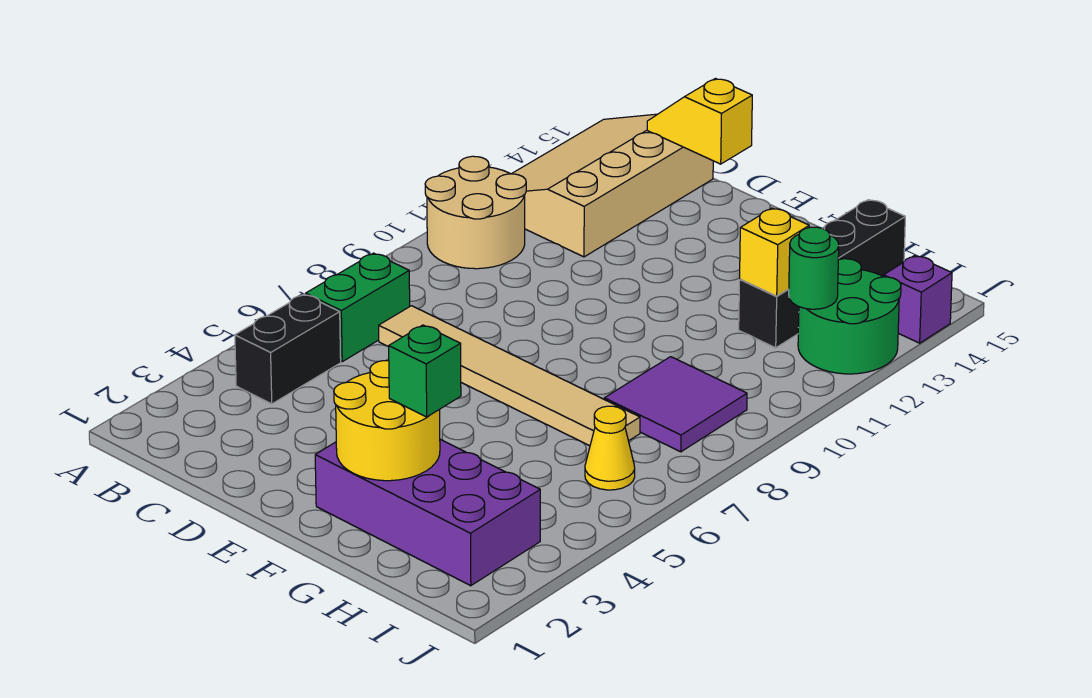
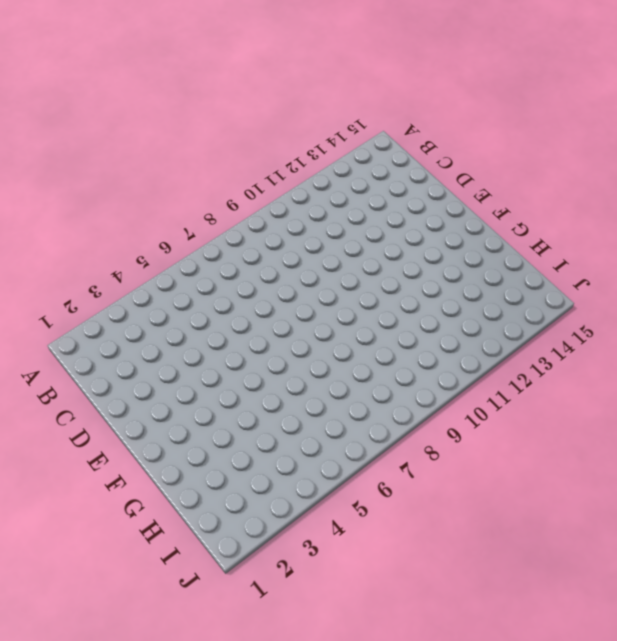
none -> tan round brick A10:B11 level 1
none -> tan slope A12:C15 level 1 top C
none -> black brick B4:B5 level 1

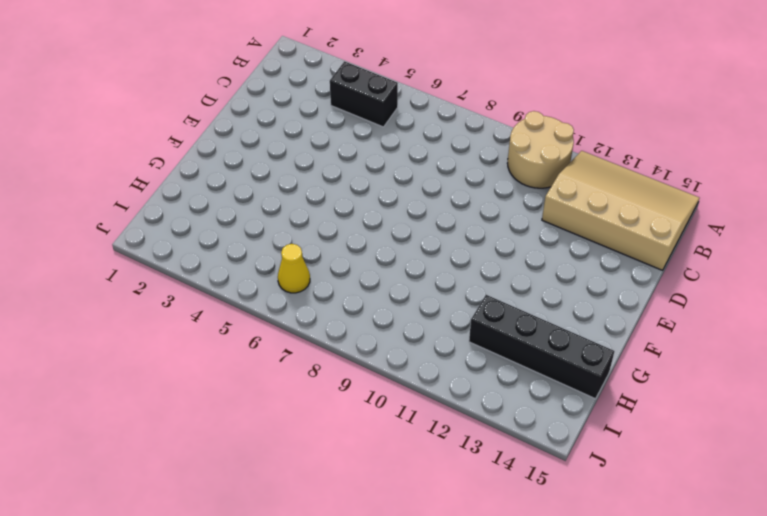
none -> green brick B6:B7 level 1
none -> tan tile C7:H7 level 1
none -> purple brick F2:I3 level 1

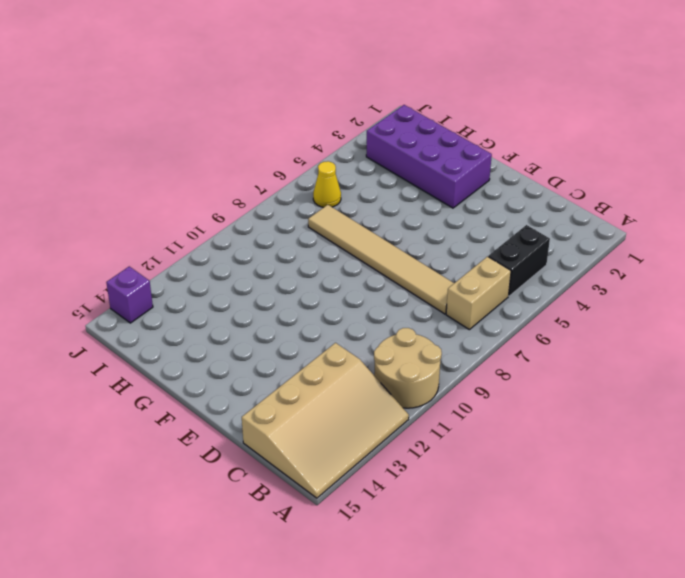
tan brick B6:B7 level 1 -> green brick B6:B7 level 1
none -> purple tile H8:I9 level 1
none -> black brick H12:H15 level 1
none -> green round brick I12:J13 level 1

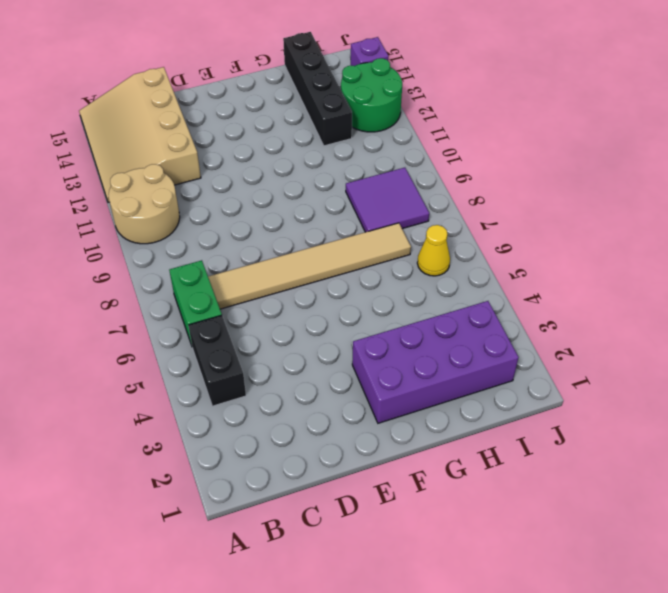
none -> yellow slope C15:D15 level 2 top D
none -> yellow round brick F2:G3 level 2
none -> yellow brick H12 level 2

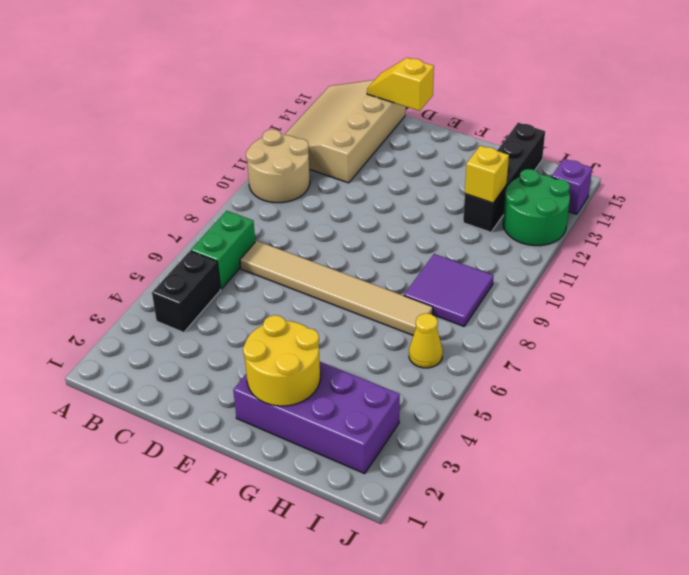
none -> green round brick I12 level 2
none -> green brick G3 level 3

